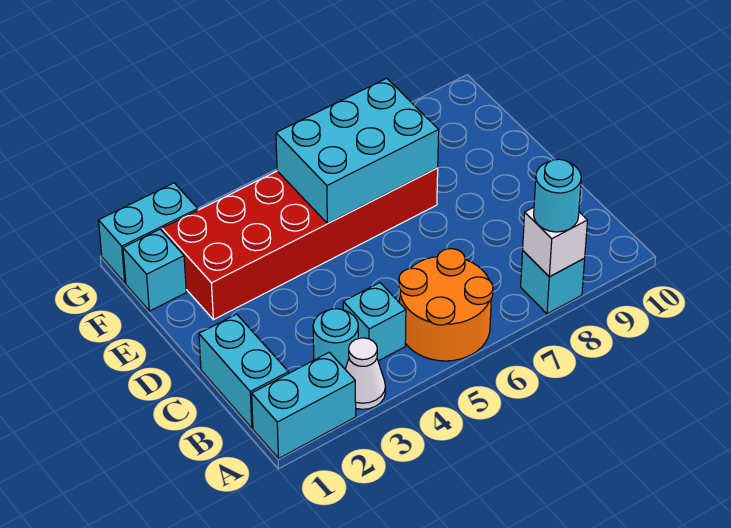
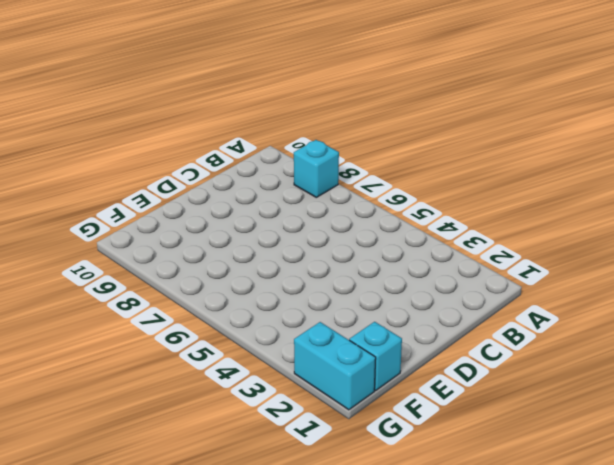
none -> cyan brick A1:A2 level 1
none -> white cone A3 level 1
none -> orange round brick A5:B6 level 1

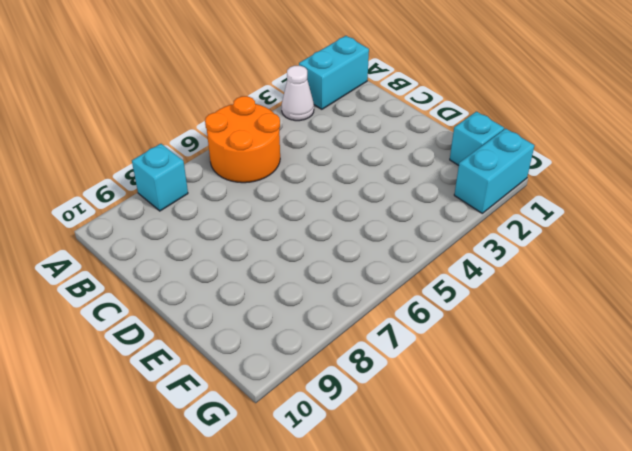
none -> cyan brick B1:C1 level 1
none -> cyan round brick B3 level 1
none -> cyan brick B4 level 1

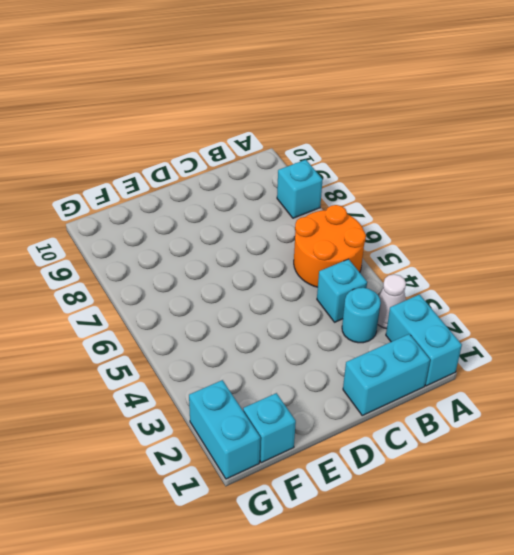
none -> red brick E2:F7 level 1
none -> white brick A8 level 2
none -> cyan brick E5:F7 level 2

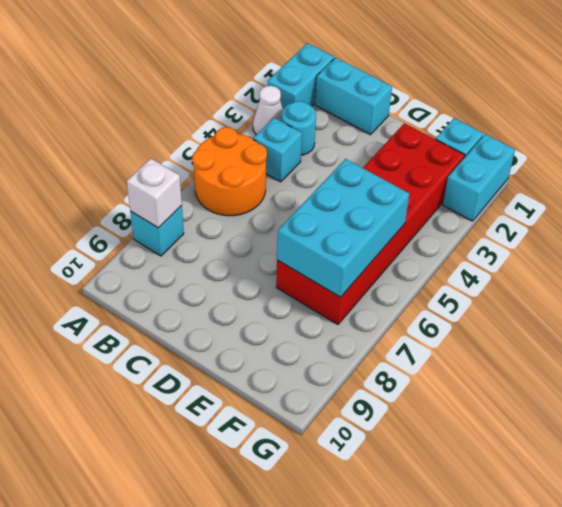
none -> cyan round brick A8 level 3

